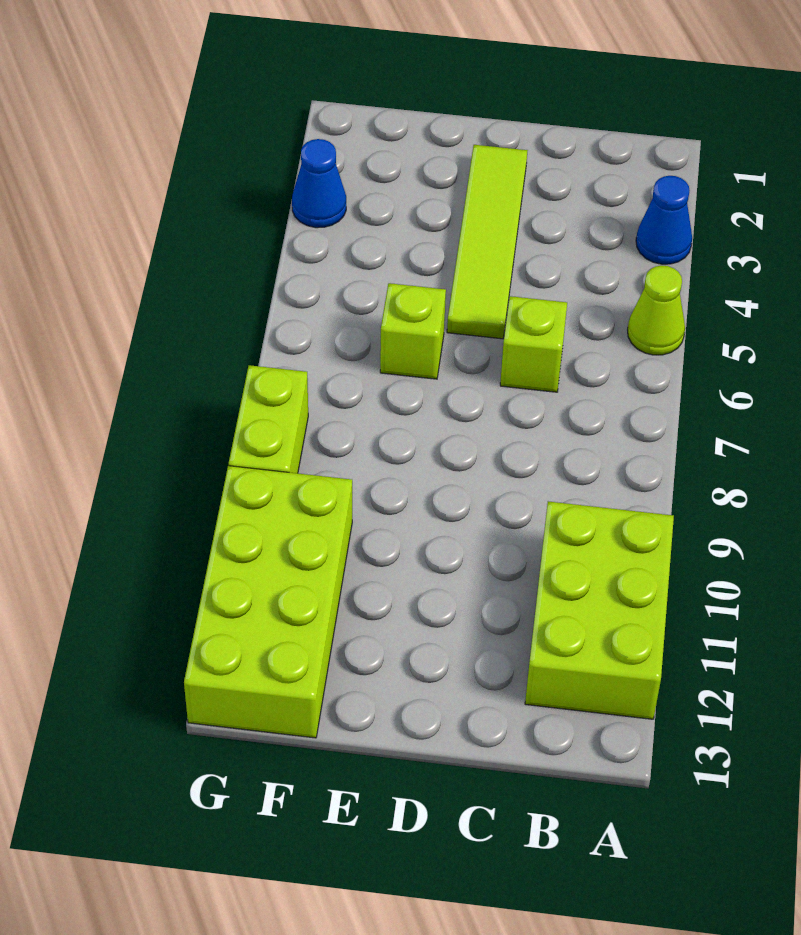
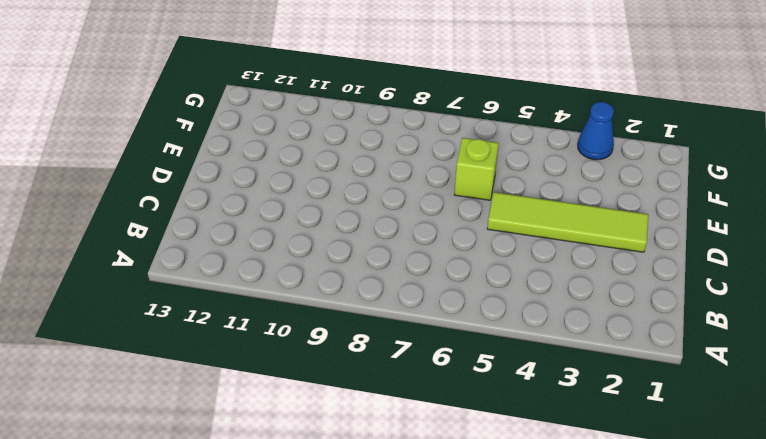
none -> blue cone A3 level 1
none -> lime cone A5 level 1

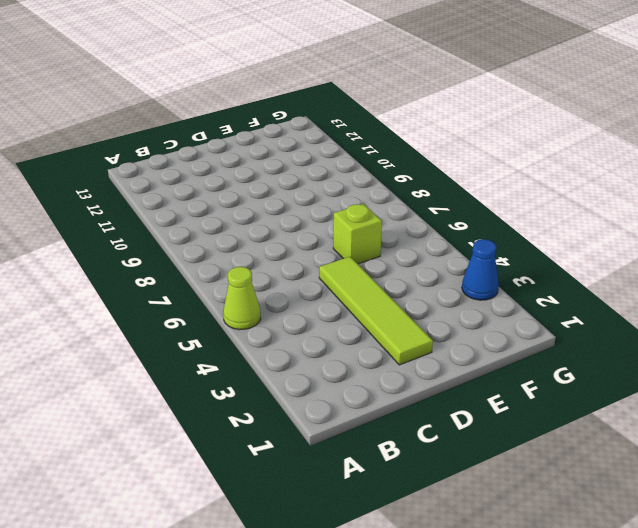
none -> blue cone A3 level 1
none -> lime brick A10:B12 level 1

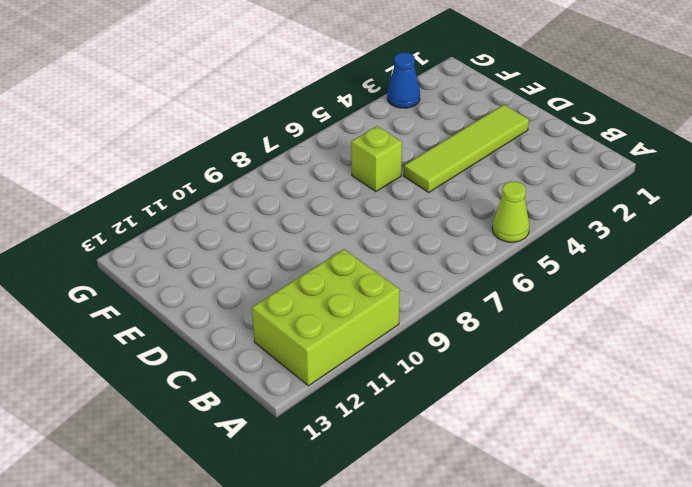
none -> blue cone A3 level 1
none -> lime brick C6 level 1

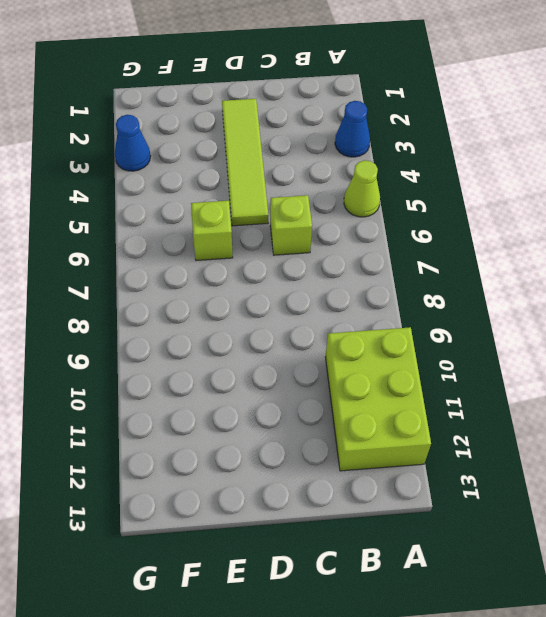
none -> lime brick F10:G13 level 1
none -> lime brick G8:G9 level 1

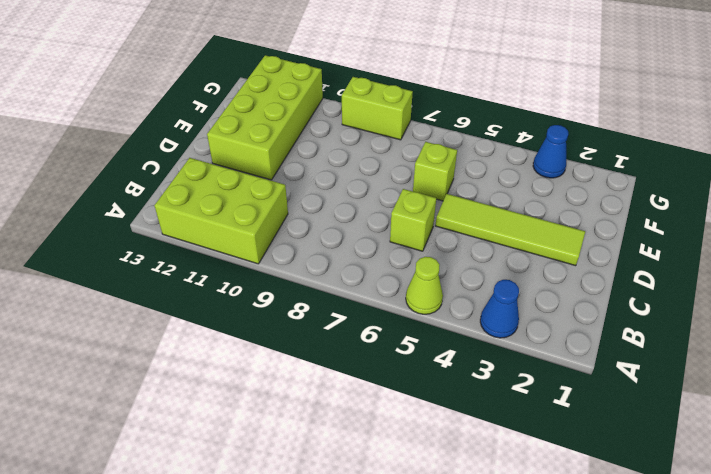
lime brick D11:G12 level 1 -> lime brick F10:G13 level 1

